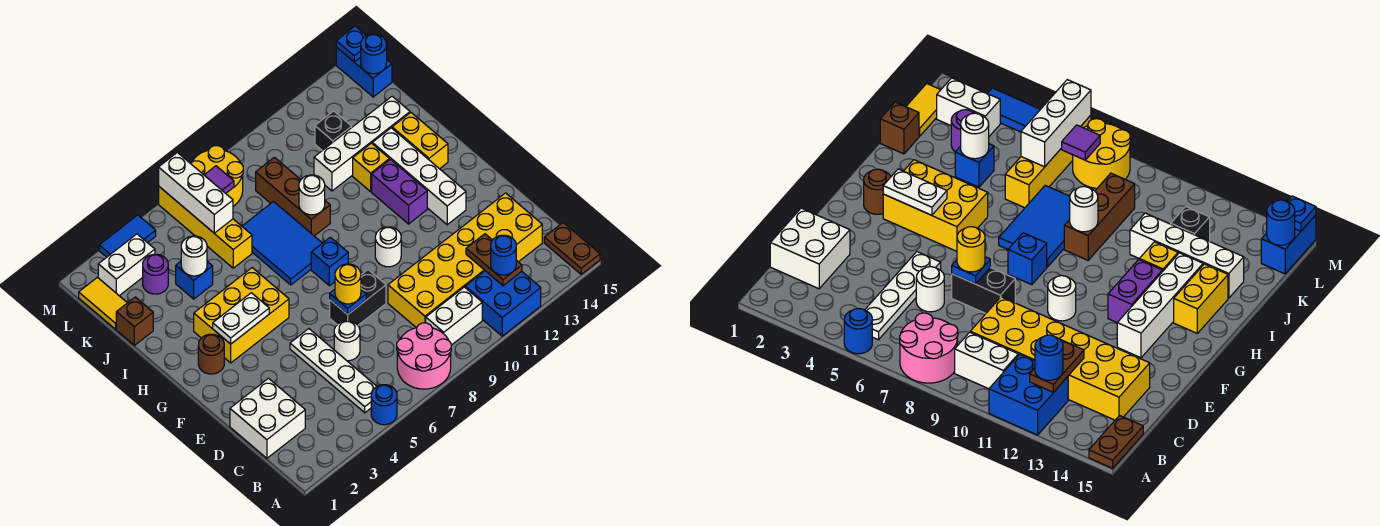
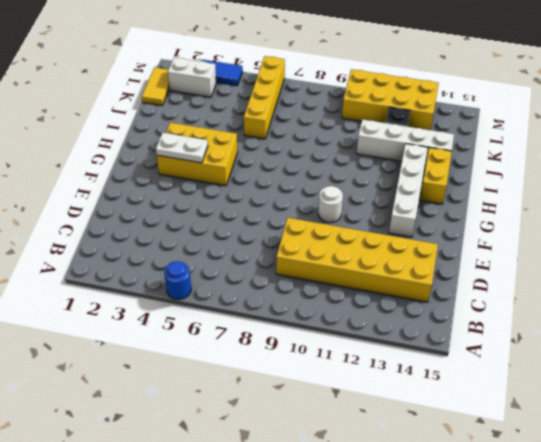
yellow brick L10:M13 level 1 -> none
none -> pink round brick A7:B8 level 1
none -> blue brick A11:B12 level 1
none -> brown plate A15:B15 level 1
none -> white plate B5:E5 level 1

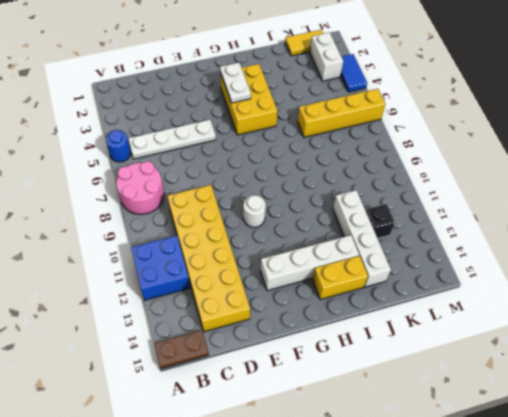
none -> white brick B9:B10 level 1
none -> white brick C1:D2 level 1
none -> white round brick D6 level 1
none -> black brick E7:E8 level 1

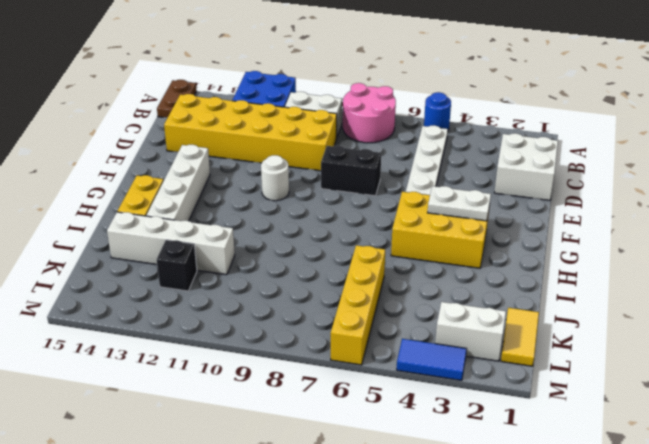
none -> white round brick D6 level 1
none -> brown round brick G2 level 1
none -> blue brick G8 level 1
none -> purple brick G12:H12 level 1

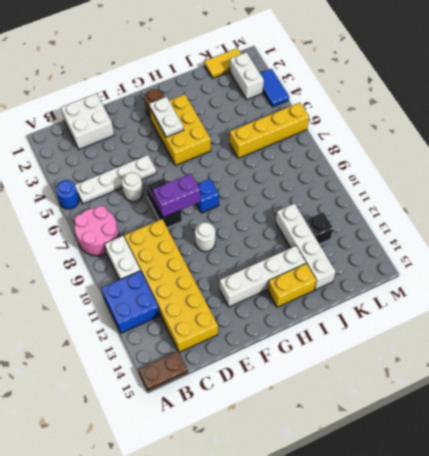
purple brick E8:F8 level 2 -> purple brick G12:H12 level 1
none -> blue tile H7:J8 level 1
none -> brown brick I9:K9 level 1
none -> yellow brick I12 level 1
none -> brown brick J1 level 1

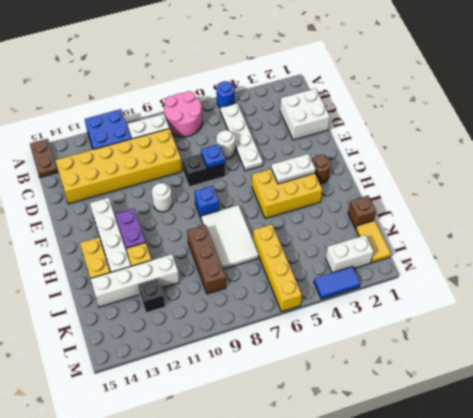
white tile H7:J8 level 1 -> blue tile H7:J8 level 1
none -> blue brick J4 level 1
none -> purple round brick K3 level 1
none -> yellow round brick L7:M8 level 1
none -> blue brick L15:M15 level 1

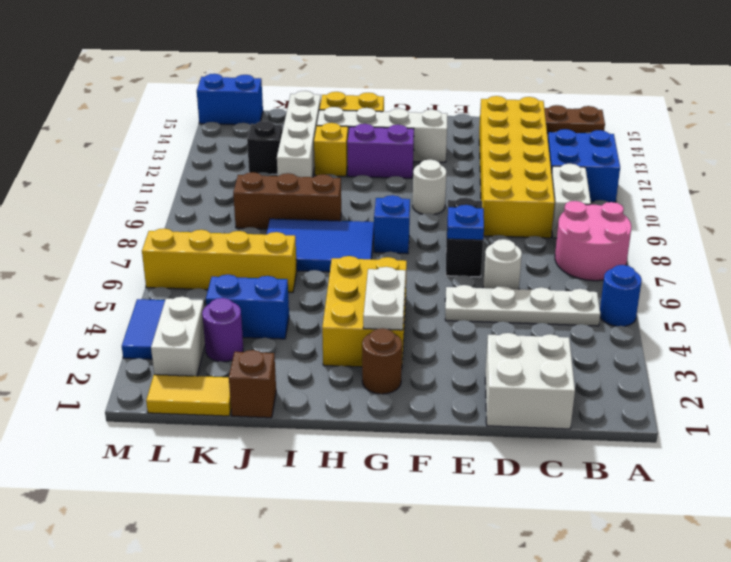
blue brick J4:K4 level 1 -> blue brick J4 level 1
none -> yellow round brick L7:M8 level 1
none -> brown plate B12:C12 level 2
none -> white round brick I9 level 2
none -> white round brick J4 level 2

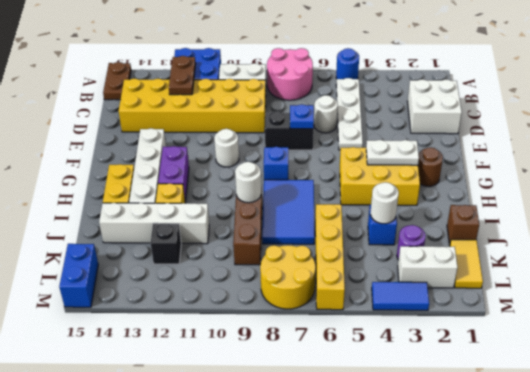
none -> white brick K6:M6 level 2
none -> purple tile L7 level 2
none -> blue round brick L15 level 2
none -> blue plate M15 level 2

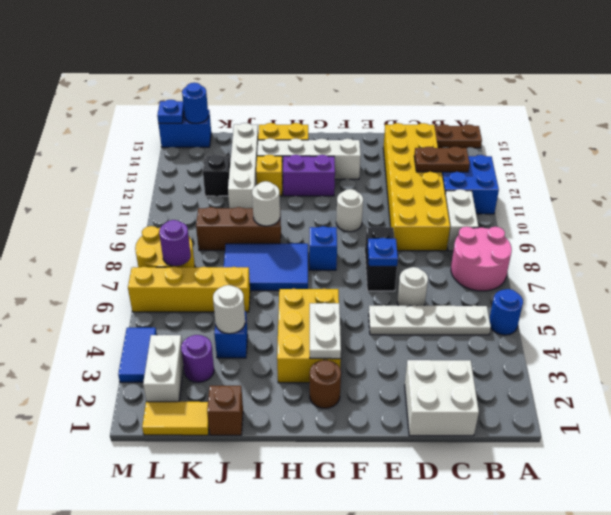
purple round brick L7 level 2 -> purple tile L7 level 2
none -> white brick K6:M6 level 2
none -> blue round brick B12 level 3
none -> yellow round brick E7 level 3

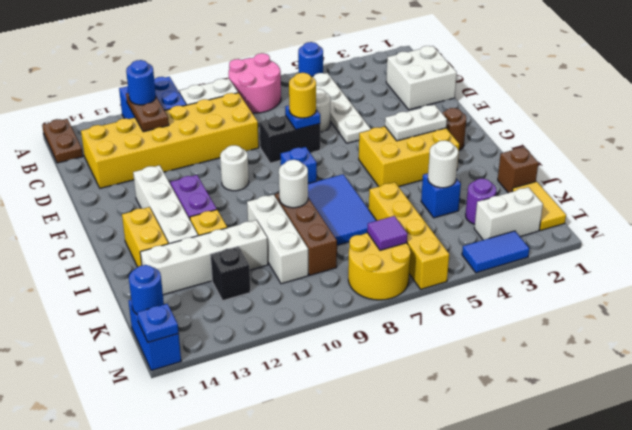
white brick I10:K10 level 1 -> white brick K6:M6 level 2

